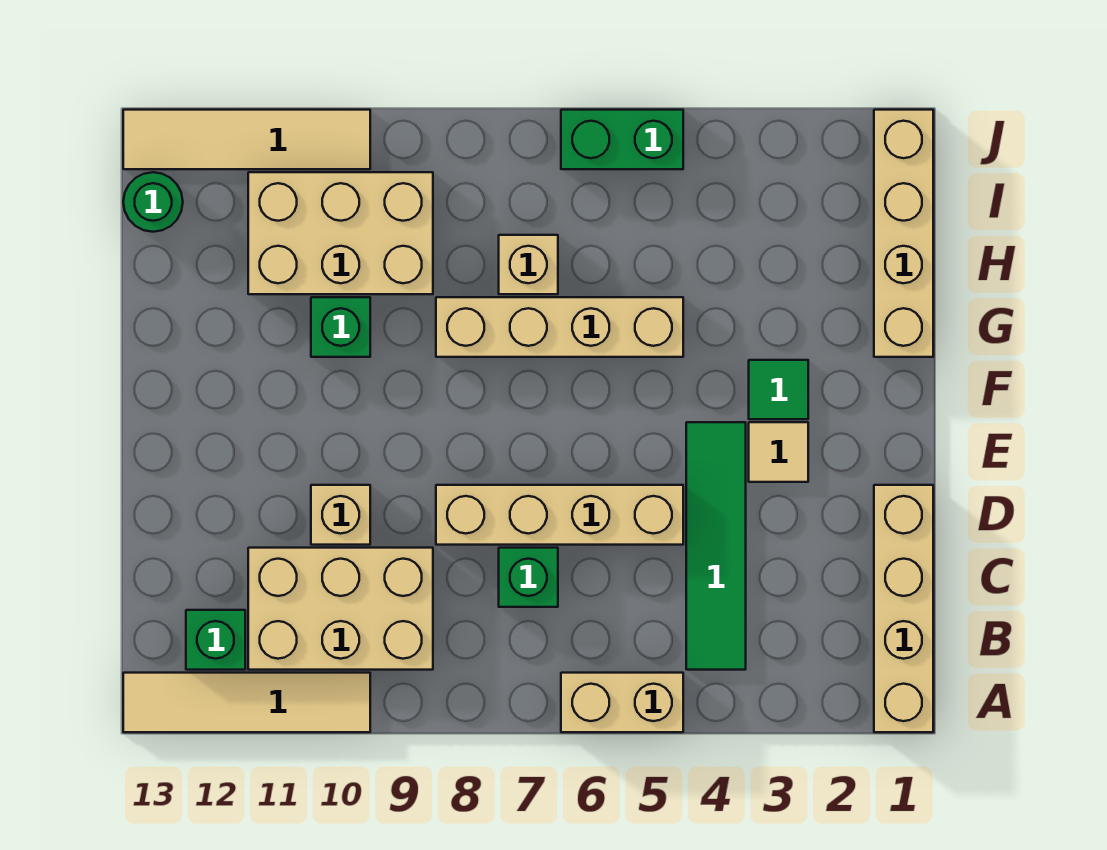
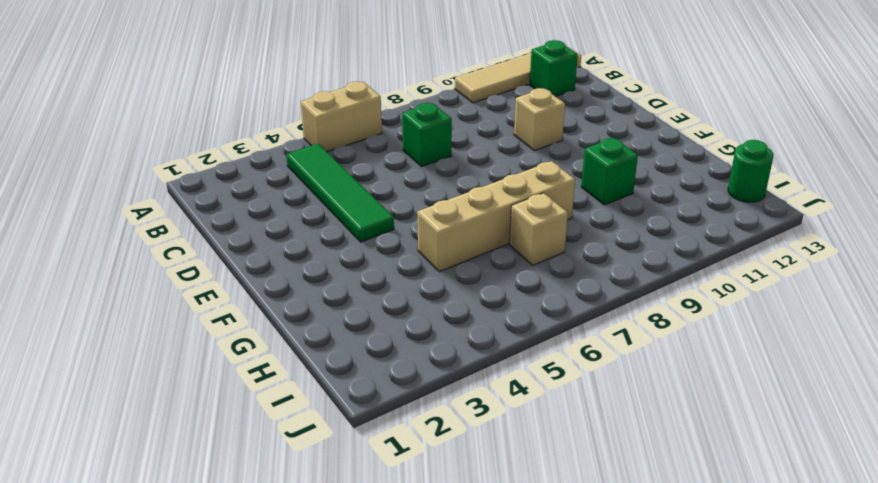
none -> tan brick A1:D1 level 1
none -> tan brick B9:C11 level 1
none -> tan brick D5:D8 level 1

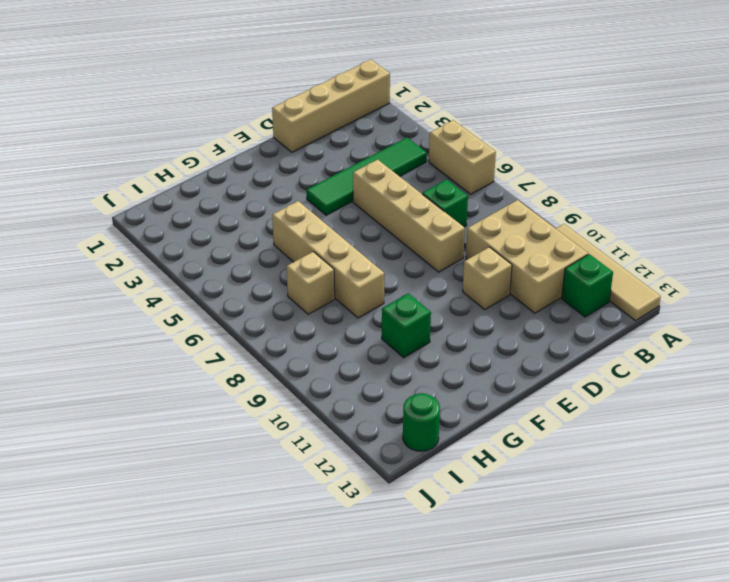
none -> tan tile E3 level 1
none -> green tile F3 level 1
none -> tan brick G1:J1 level 1

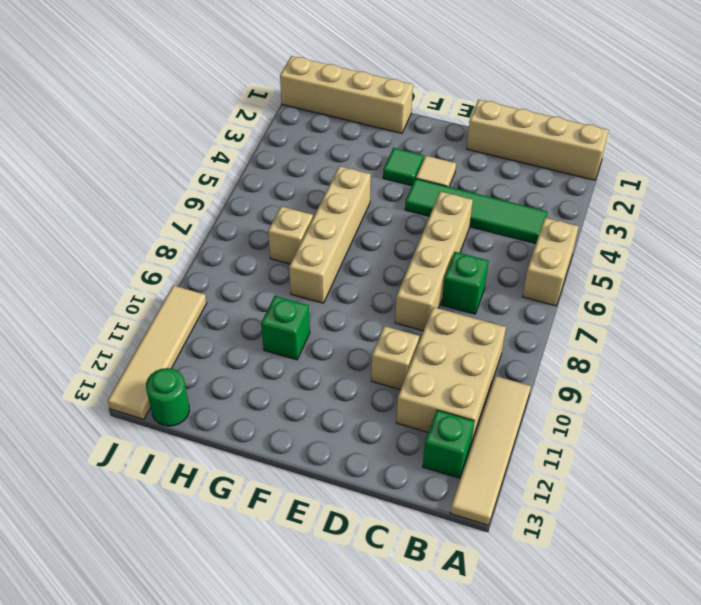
none -> tan brick H9:I11 level 1
none -> green brick J5:J6 level 1

